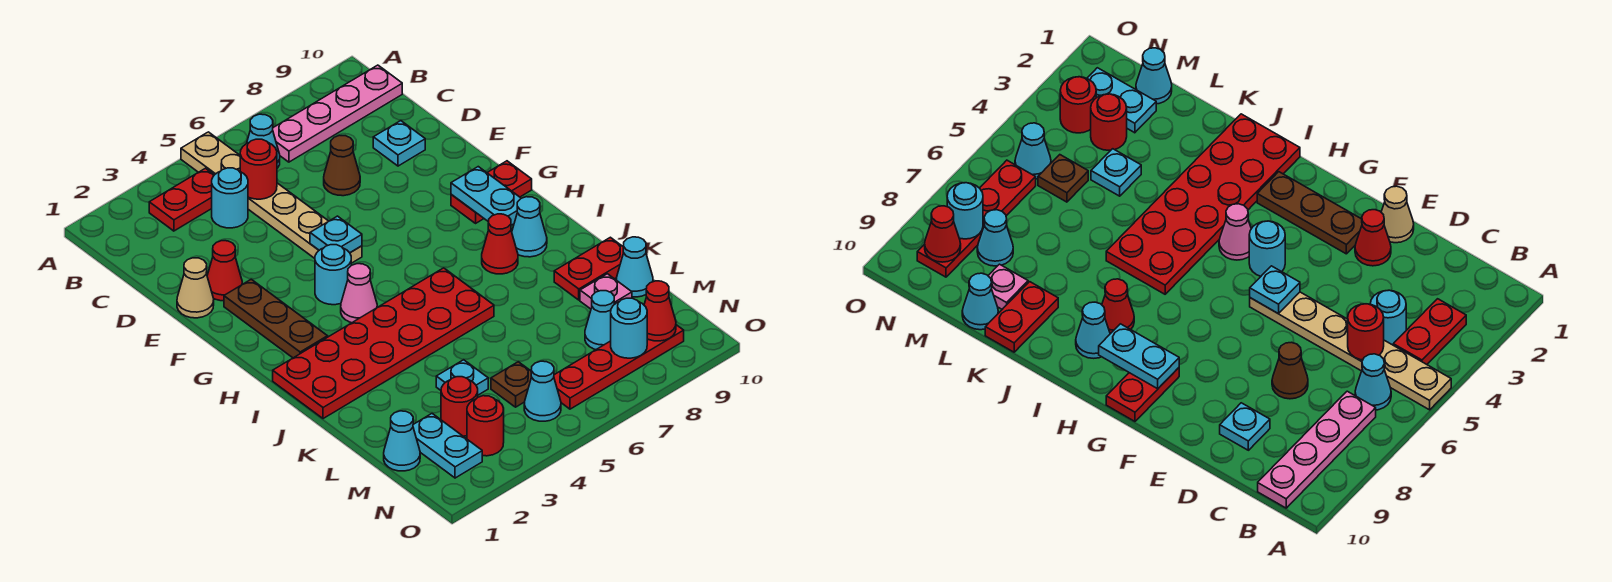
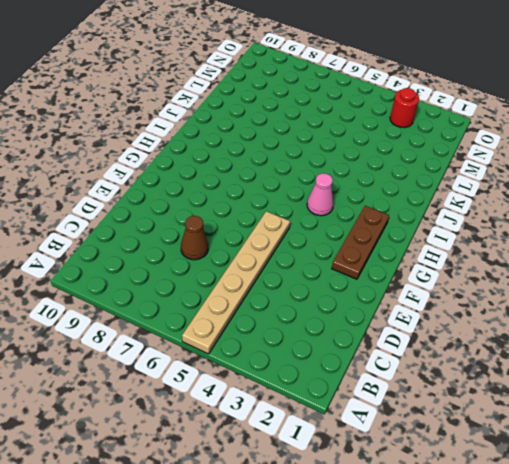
none -> red plate B3:B4 level 1
none -> cyan cone B6 level 1
none -> pink plate B7:B10 level 1
none -> cyan round brick C4 level 1

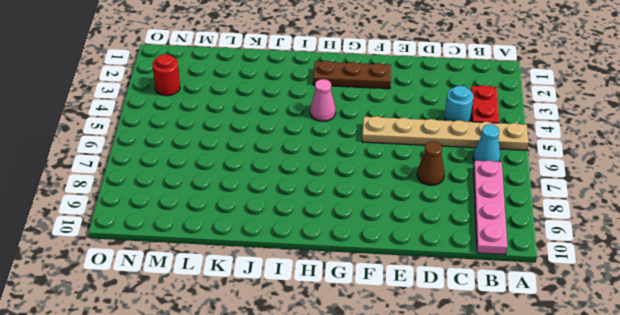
none -> cyan plate D9 level 1
none -> tan cone E1 level 1
none -> red cone E2 level 1
none -> cyan round brick G4 level 1

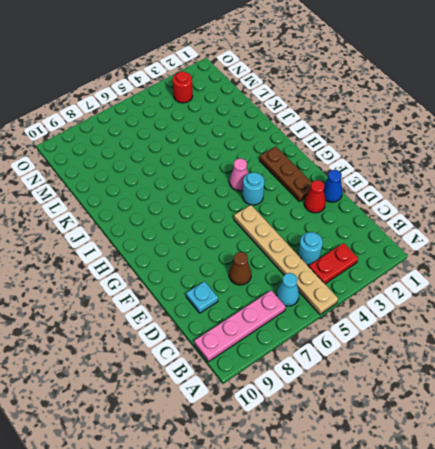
blue cone E1 level 1 -> tan cone E1 level 1
none -> red plate G9:G10 level 1
none -> red plate I1:J6 level 1
none -> red cone I8 level 1
none -> cyan cone I9 level 1

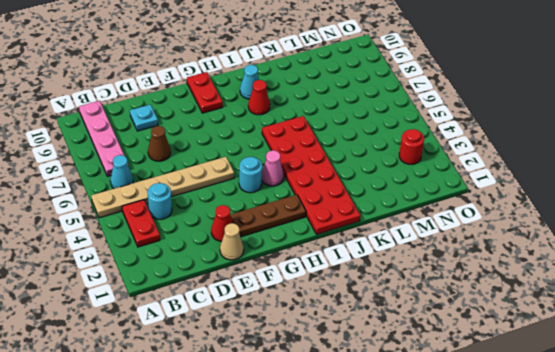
none -> red plate K9:K10 level 1
none -> cyan plate L4 level 1
none -> pink plate L9 level 1
none -> cyan cone L10 level 1

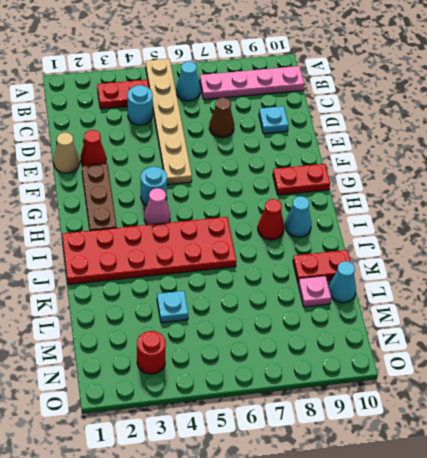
none -> cyan cone M1 level 1
none -> cyan plate M2:N2 level 1
none -> red round brick M3 level 1
none -> brown plate M5 level 1

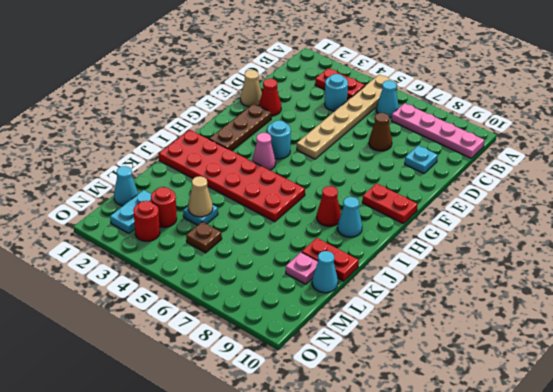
tan cone L4 level 2 -> none
none -> cyan cone M8 level 1
none -> cyan cone N5 level 1
none -> red plate N6:N9 level 1
none -> red round brick C5 level 2

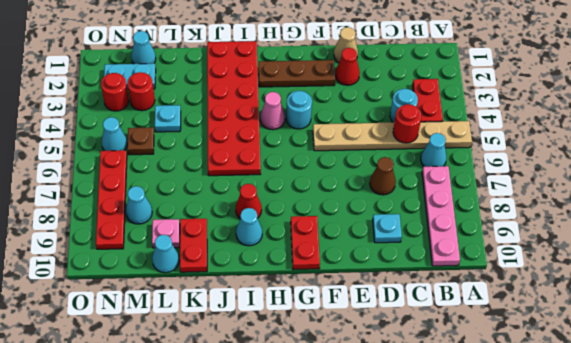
none -> cyan plate F5 level 2
none -> cyan plate G9:H9 level 2
none -> cyan round brick N8 level 2
none -> red cone N9 level 2

